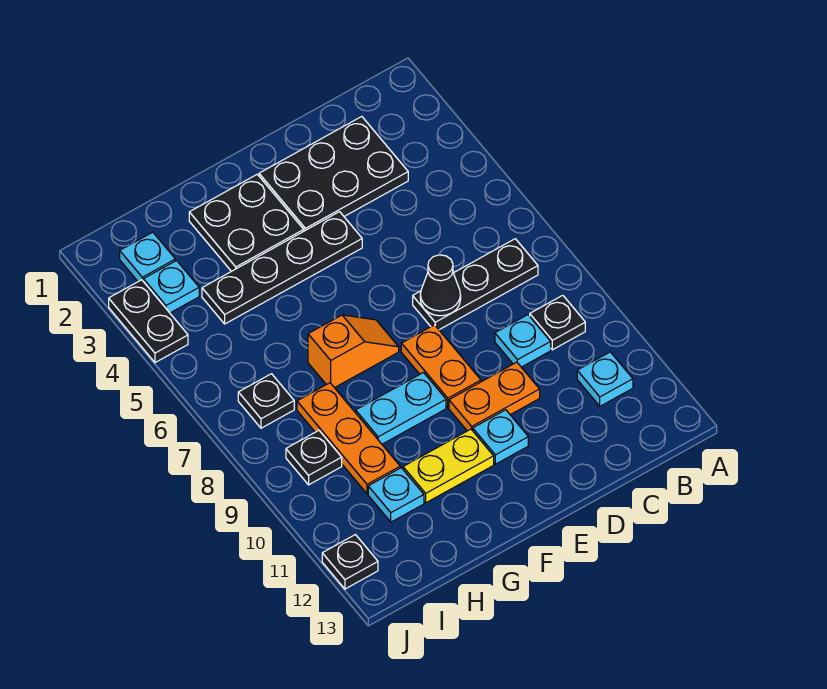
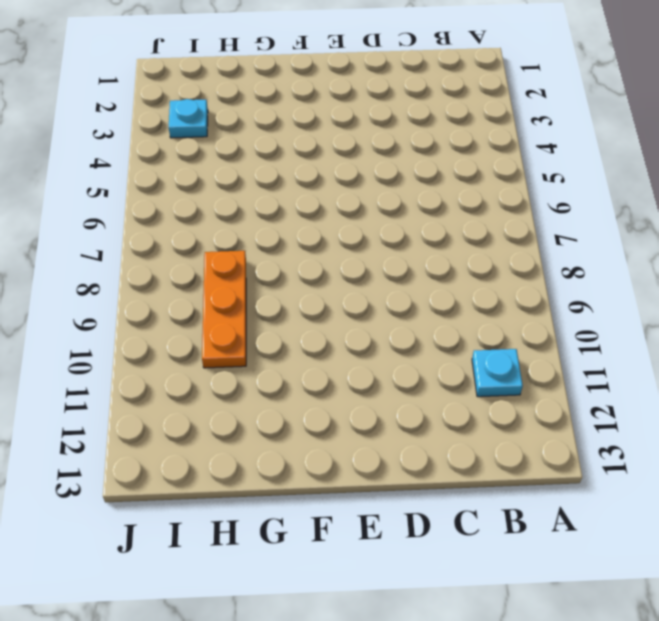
none -> black plate B7:D7 level 1
none -> black plate B9 level 1
none -> black plate C2:E3 level 1

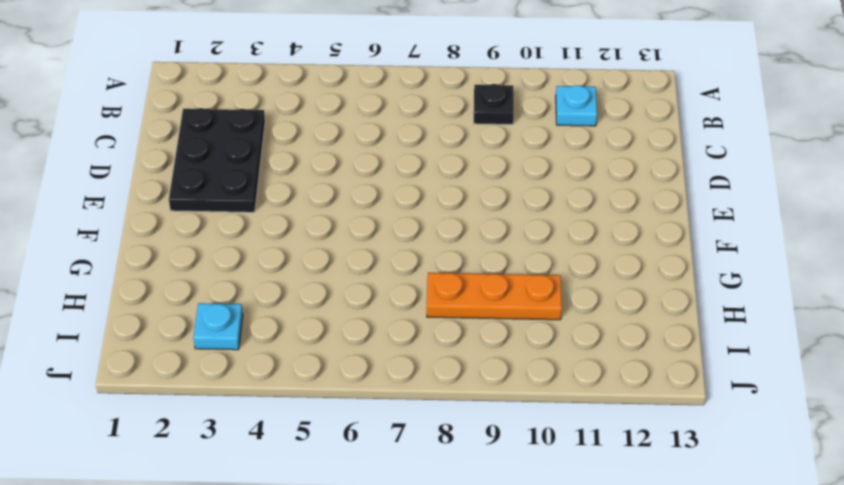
none -> black plate B7:D7 level 1
none -> cyan plate C9 level 1
none -> orange plate D10:E10 level 1

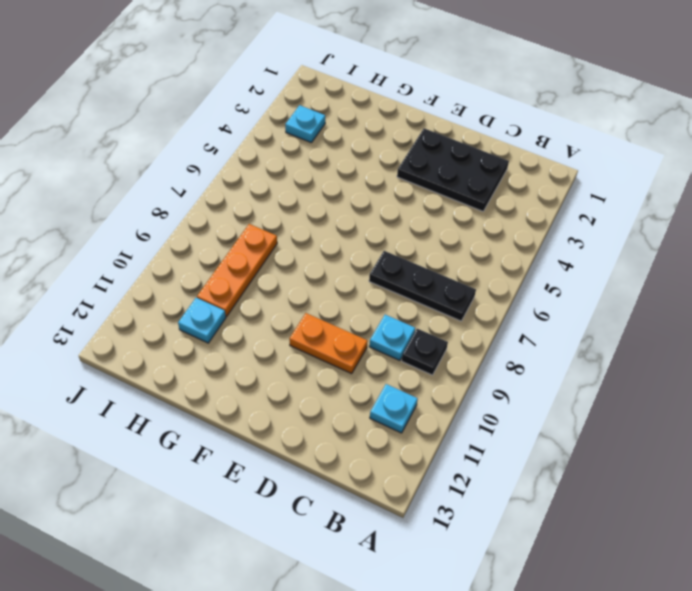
none -> black plate E4:H4 level 1
none -> orange plate E8:E9 level 1
none -> cyan plate E11 level 1

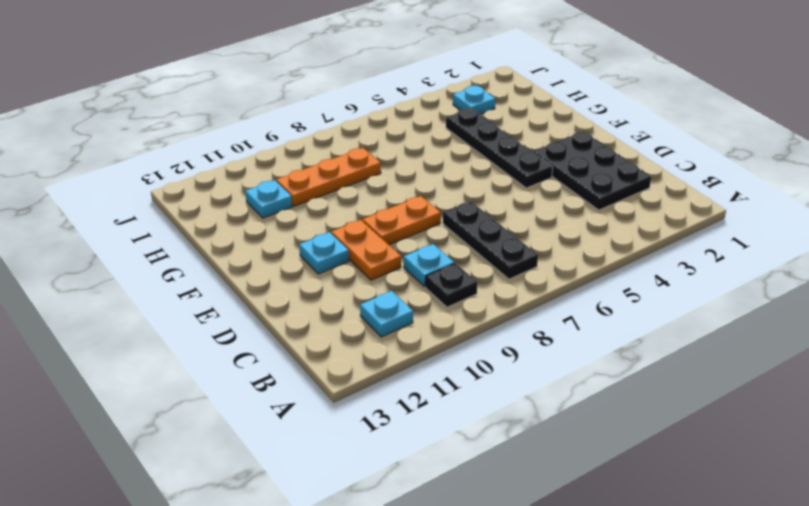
none -> black plate F2:G3 level 1
none -> orange slope F7:G7 level 1 top G
none -> cyan plate F9:G9 level 1

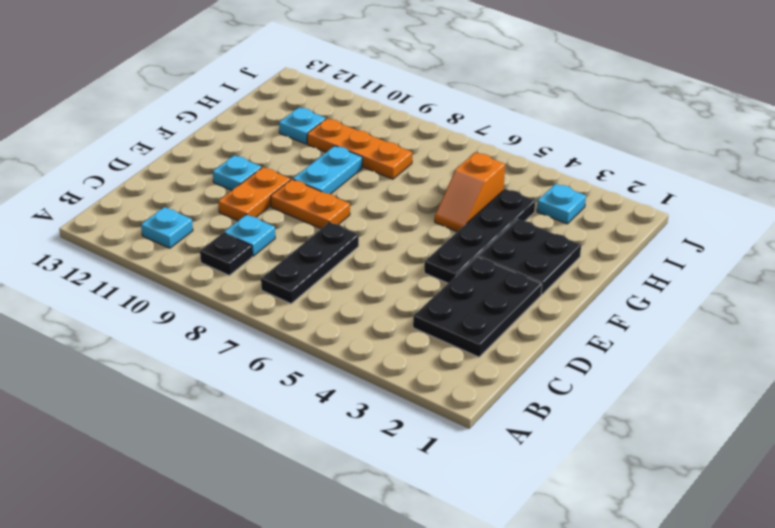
orange slope G5:H5 level 1 top H -> orange slope F7:G7 level 1 top G
none -> yellow plate F11:G11 level 1
none -> cyan plate I2 level 1
none -> black plate I7 level 1

